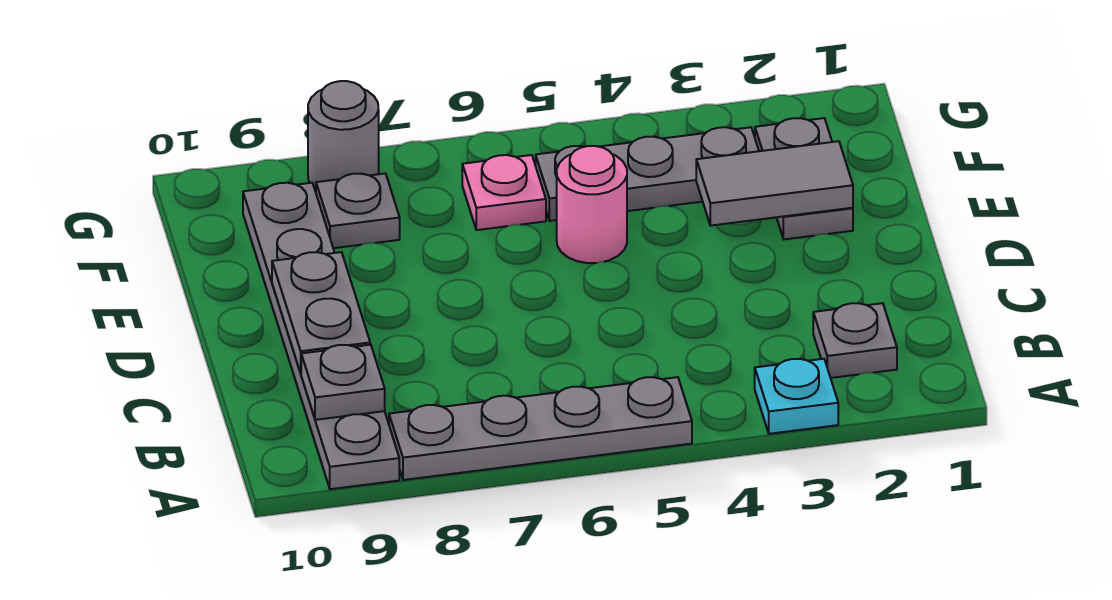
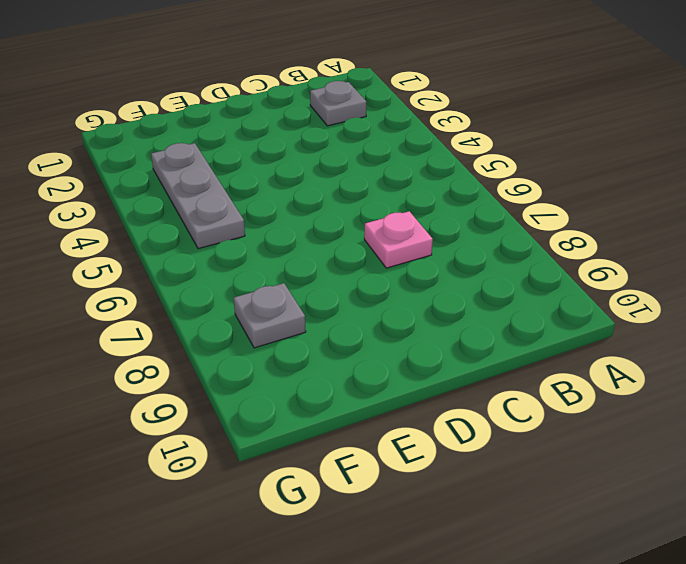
pink plate C7 level 1 -> pink plate F6 level 1
none -> cyan plate A3 level 1
none -> grey plate A5:A8 level 1
none -> grey plate A9:F9 level 1

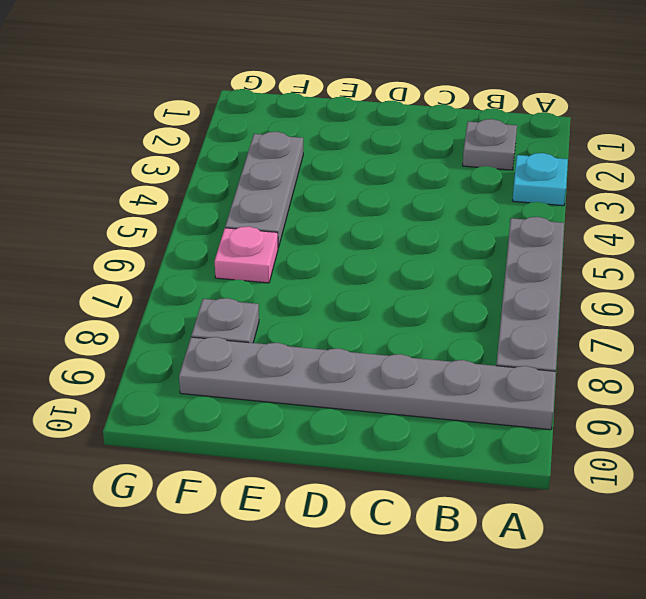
none -> grey plate E2:F2 level 1
none -> pink round brick E5 level 1
none -> grey round brick G8 level 1

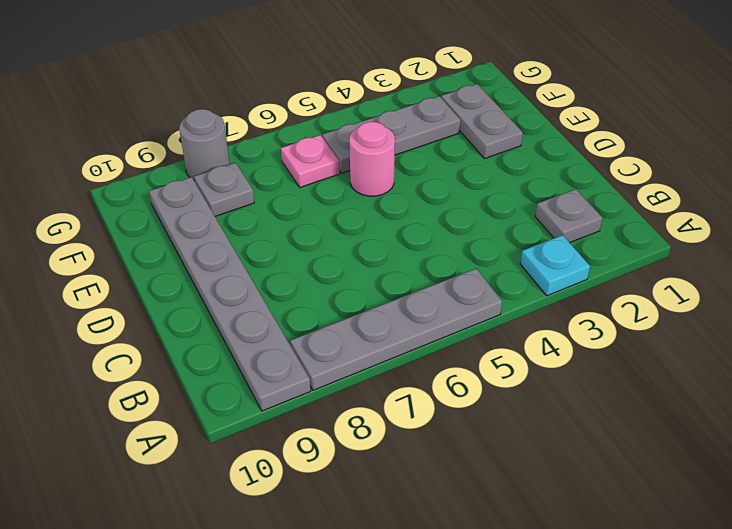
none -> grey plate B9 level 2
none -> grey plate C9:D9 level 2
none -> grey tile E2:E3 level 2

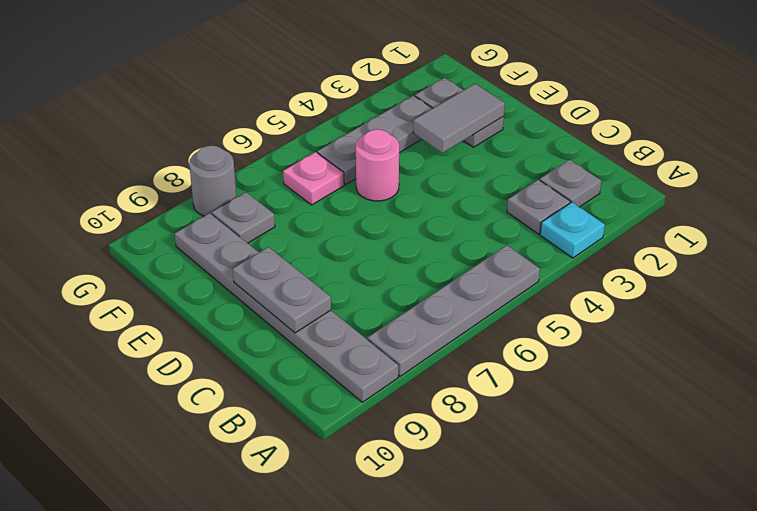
grey plate B3 level 1 -> grey plate B9 level 2

